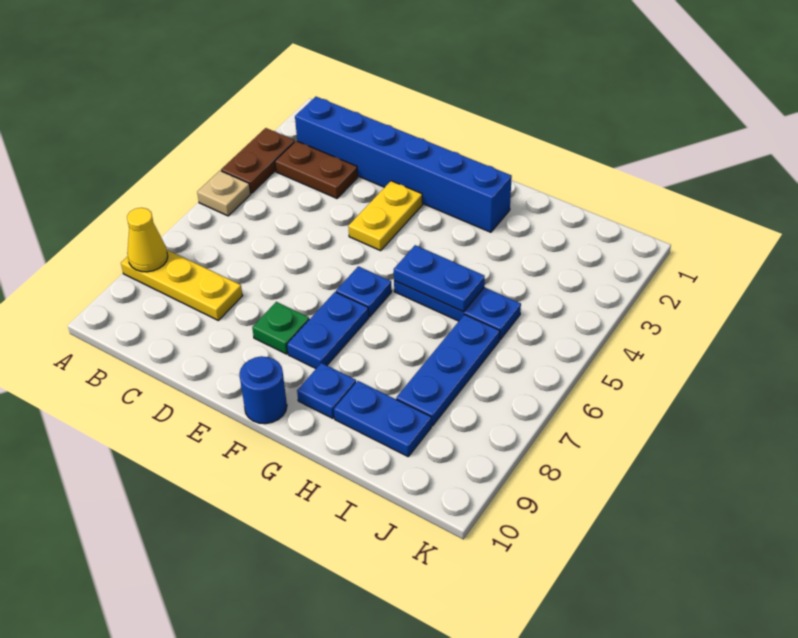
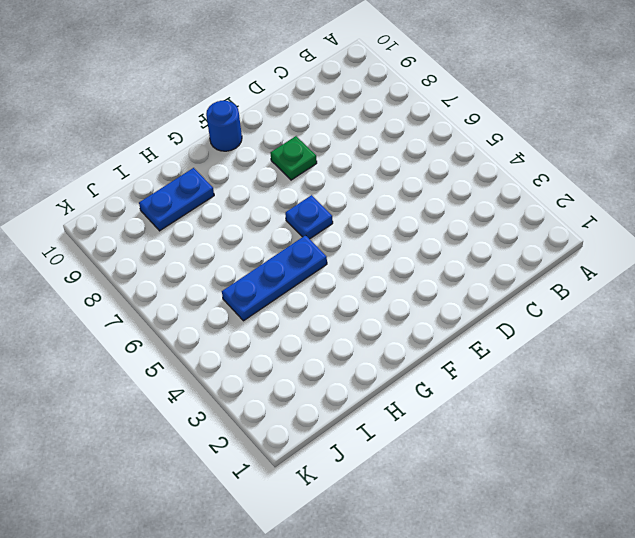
none -> brown plate A3:A4 level 1
none -> tan plate A5 level 1
none -> yellow plate A8:C8 level 1

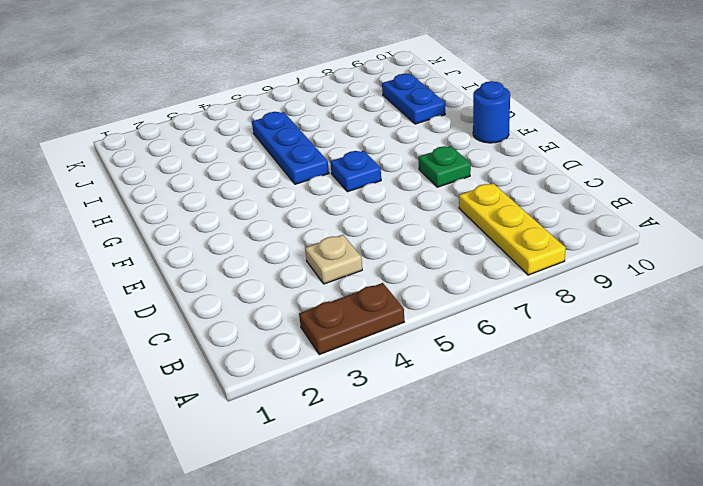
tan plate C4 level 1 -> tan plate A5 level 1
none -> blue brick B2:G2 level 1
none -> brown plate B3:C3 level 1
none -> yellow plate E3:E4 level 1

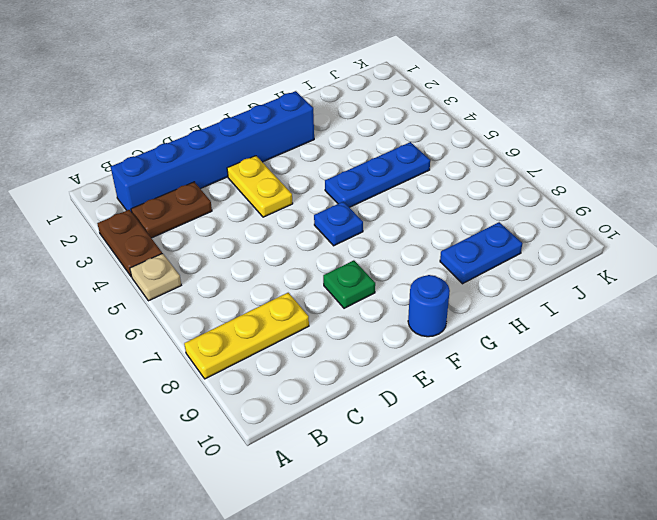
none -> blue plate F7:F8 level 1
none -> blue plate G9 level 1
none -> blue plate I6:I8 level 1

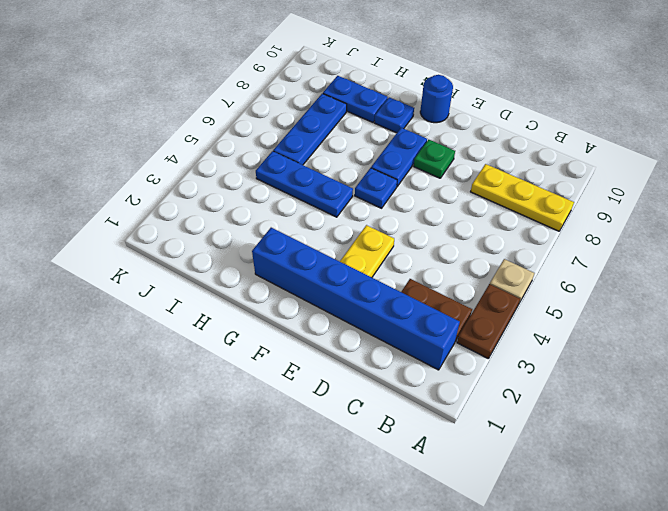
none -> yellow cone A8 level 2
none -> blue plate G5:H5 level 2

